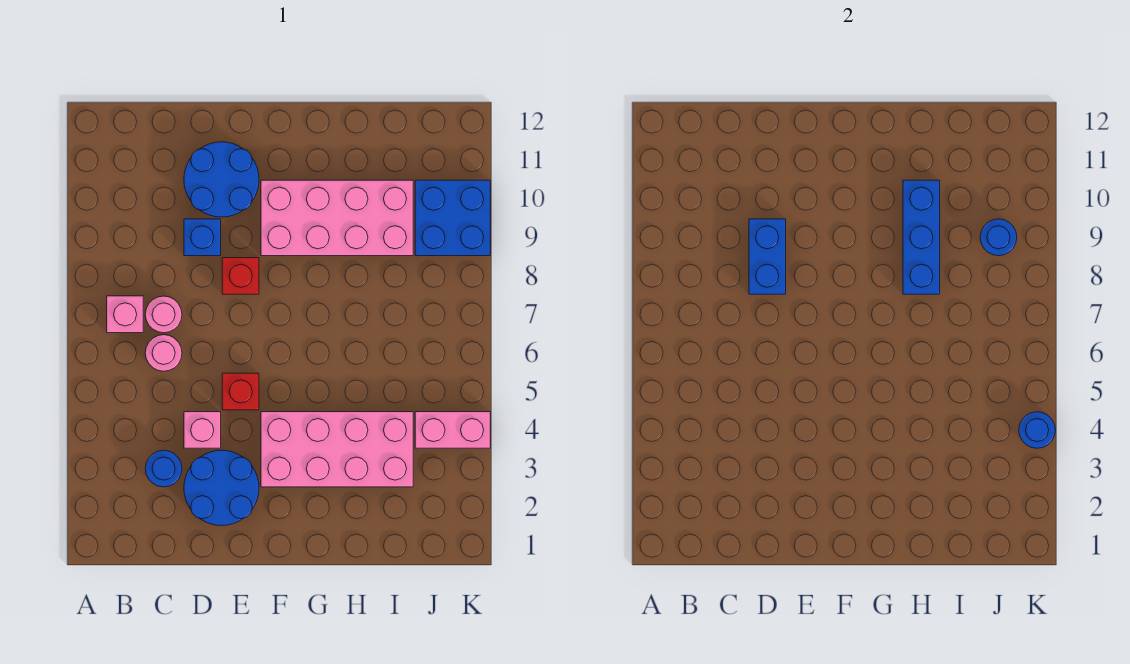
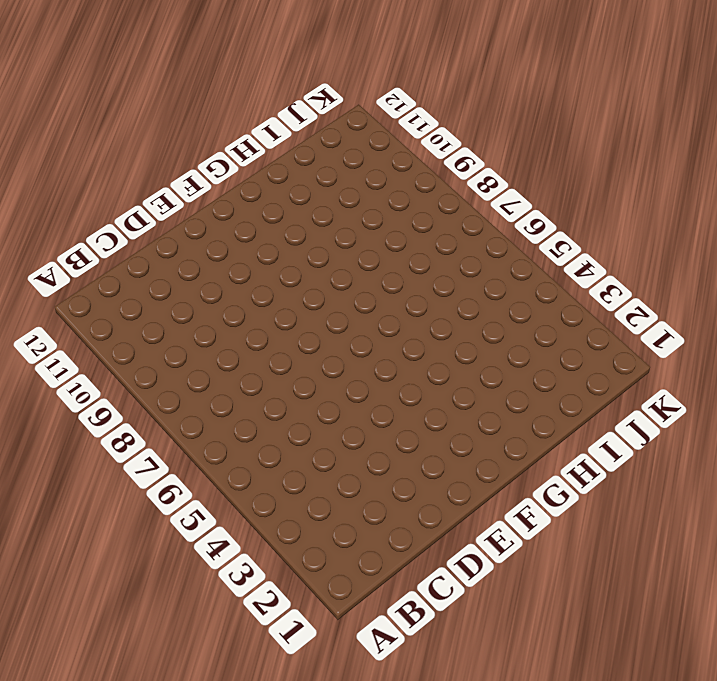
none -> pink brick B7 level 1
none -> blue round brick C3 level 1
none -> pink round brick C6 level 1

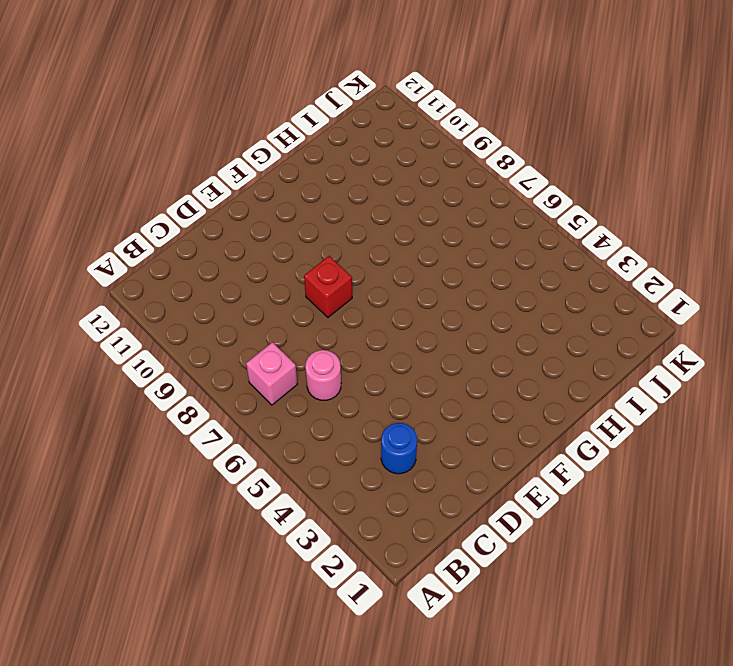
none -> pink round brick C7 level 1
none -> blue round brick D2:E3 level 1
none -> pink brick D4 level 1

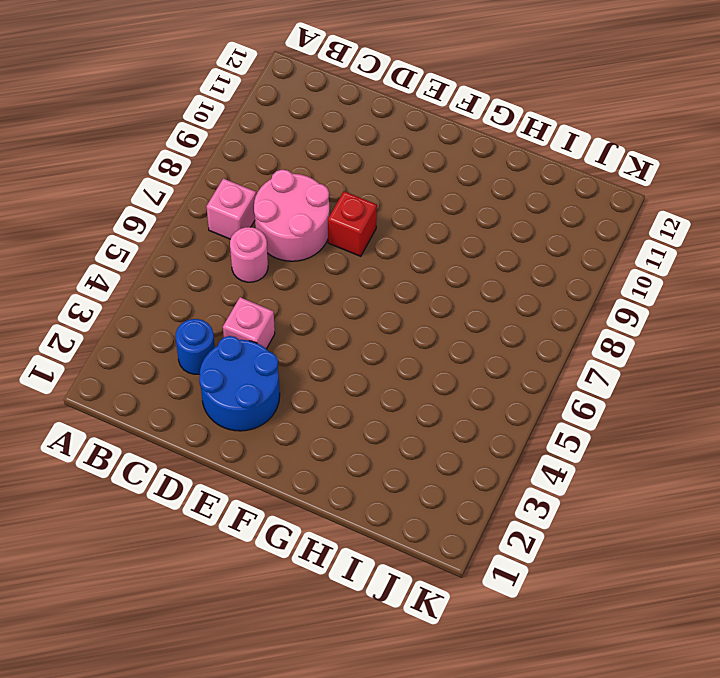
pink round brick C7:D8 level 1 -> pink round brick C7 level 1
none -> blue brick D9 level 1
none -> blue round brick D10:E11 level 1
none -> red brick E5 level 1

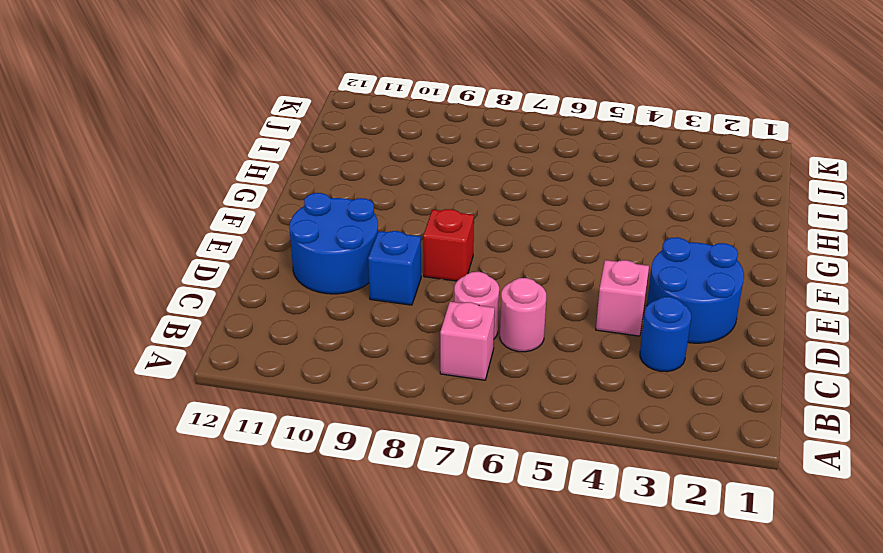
none -> red brick E5 level 1
none -> pink brick F3:I4 level 1
none -> pink brick F9:I10 level 1

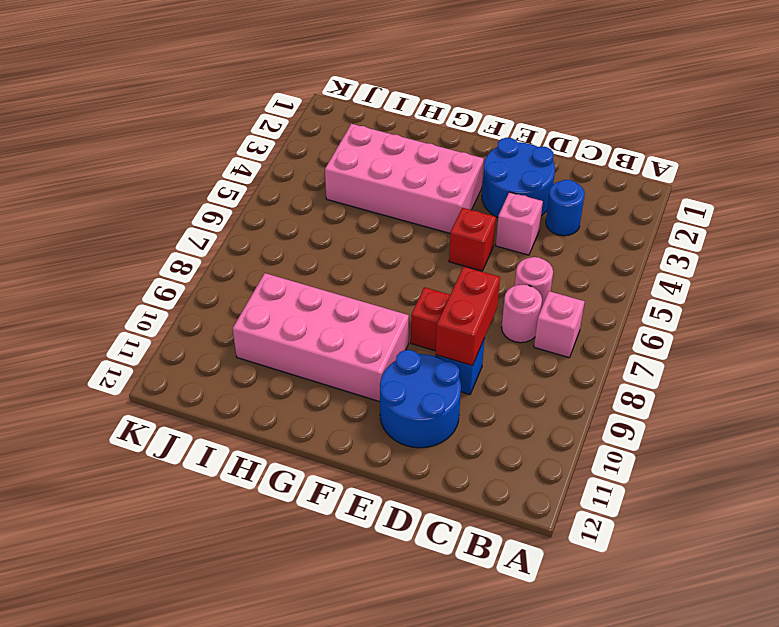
red brick D8:D9 level 2 -> blue brick D8:D9 level 2
none -> pink brick J4:K4 level 1
none -> blue brick J9:K10 level 1
none -> blue brick H8:H10 level 2

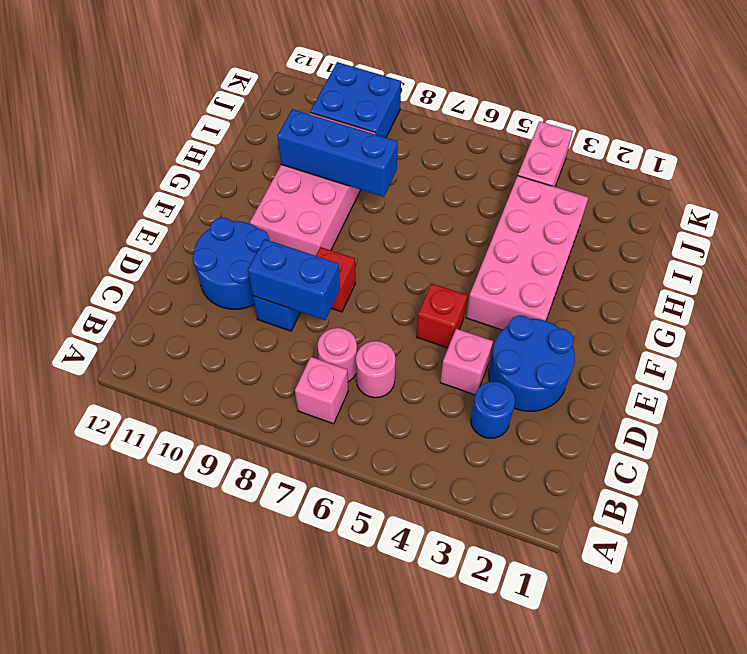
none -> blue round brick J9 level 2
none -> blue round brick K4 level 2

